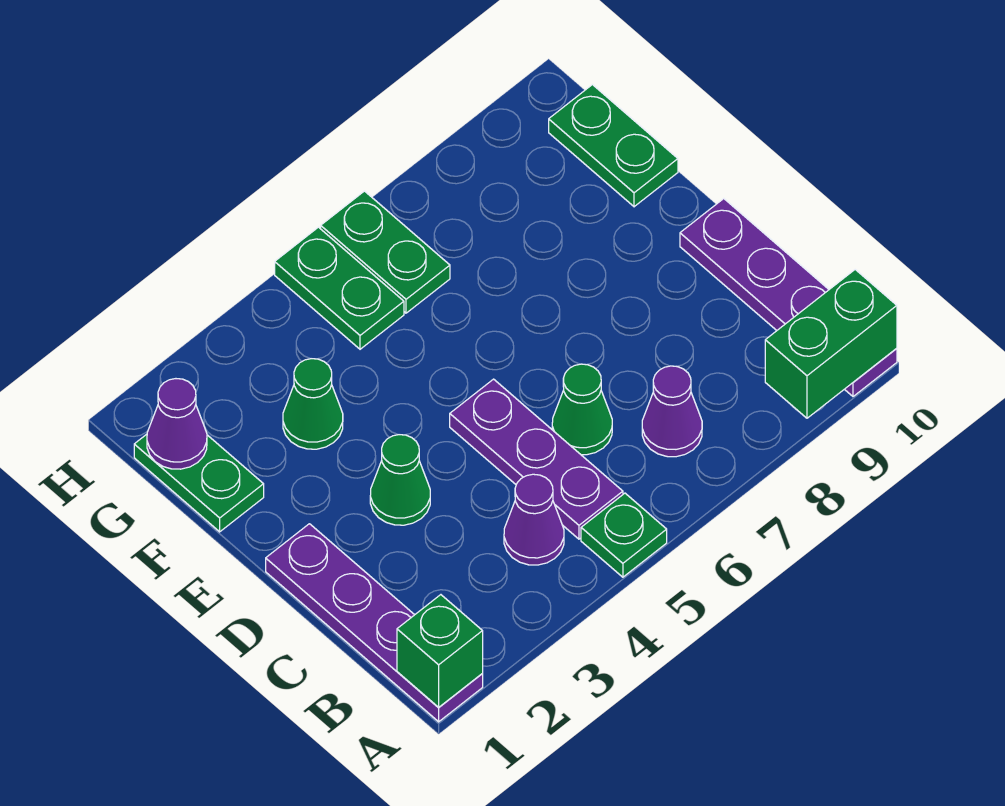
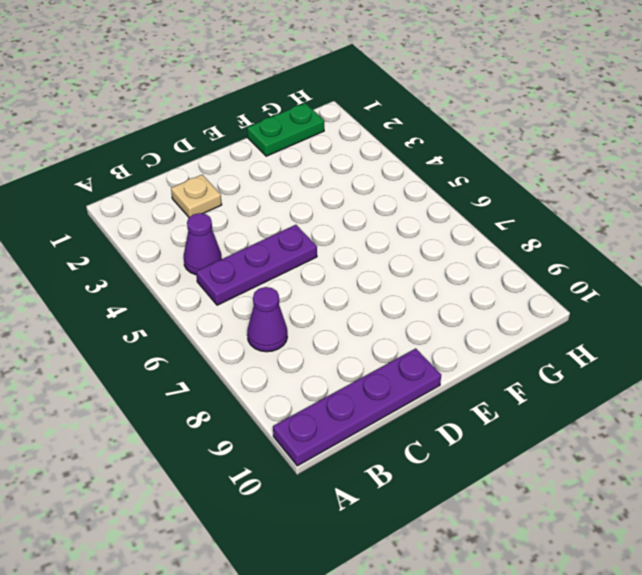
tan plate C2 level 1 -> none
none -> purple plate A1:D1 level 1
none -> green plate A5 level 1
none -> green cone C6 level 1

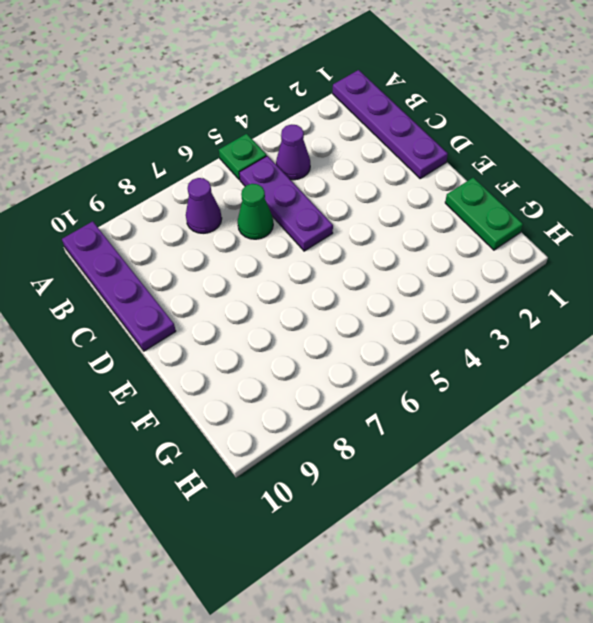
none -> green cone D3 level 1
none -> green cone F3 level 1
none -> green plate F10:G10 level 1

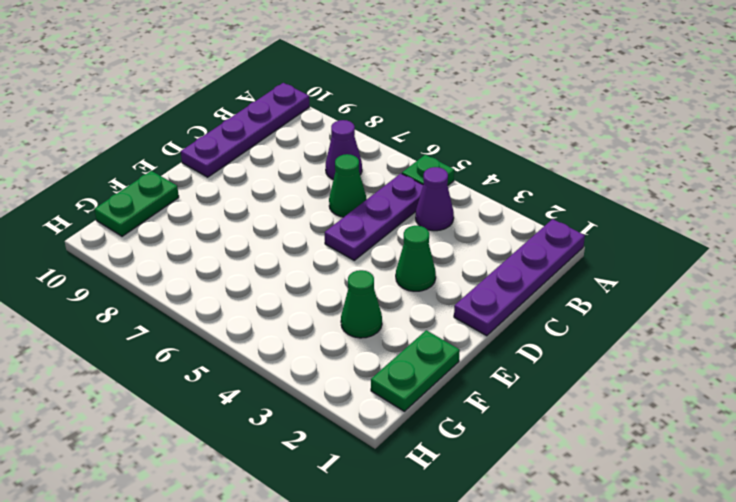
none -> green plate G5:H5 level 1
none -> green plate G6:H6 level 1
none -> green brick A1 level 2

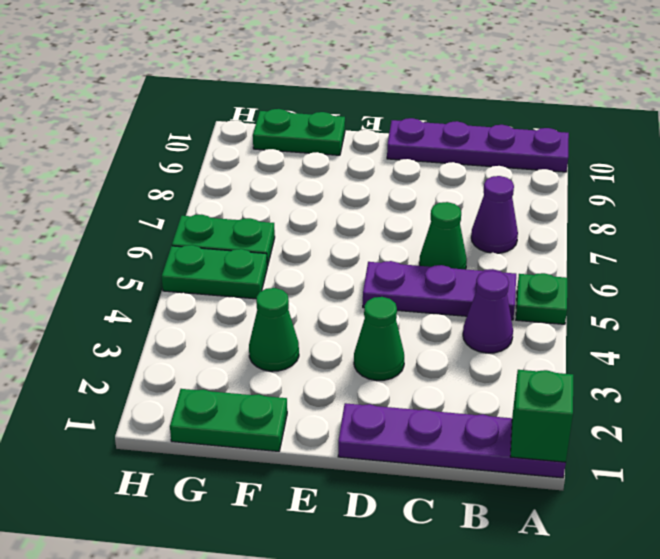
none -> green brick A9:A10 level 2
none -> purple cone G1 level 2

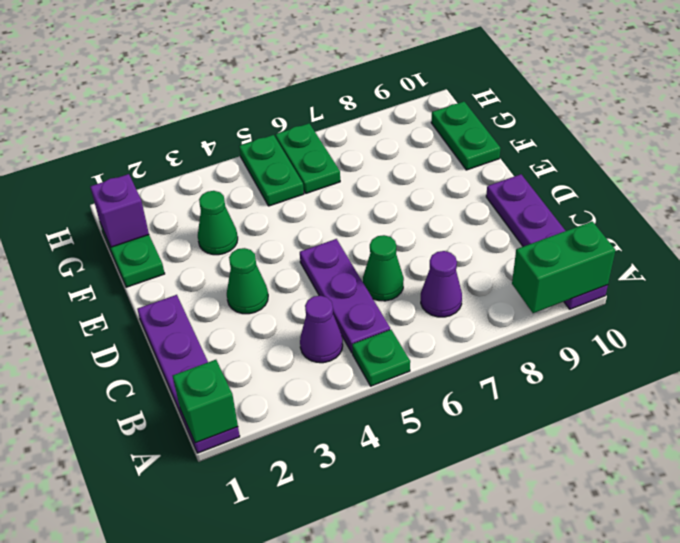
purple brick G1 level 2 -> purple cone G1 level 2

